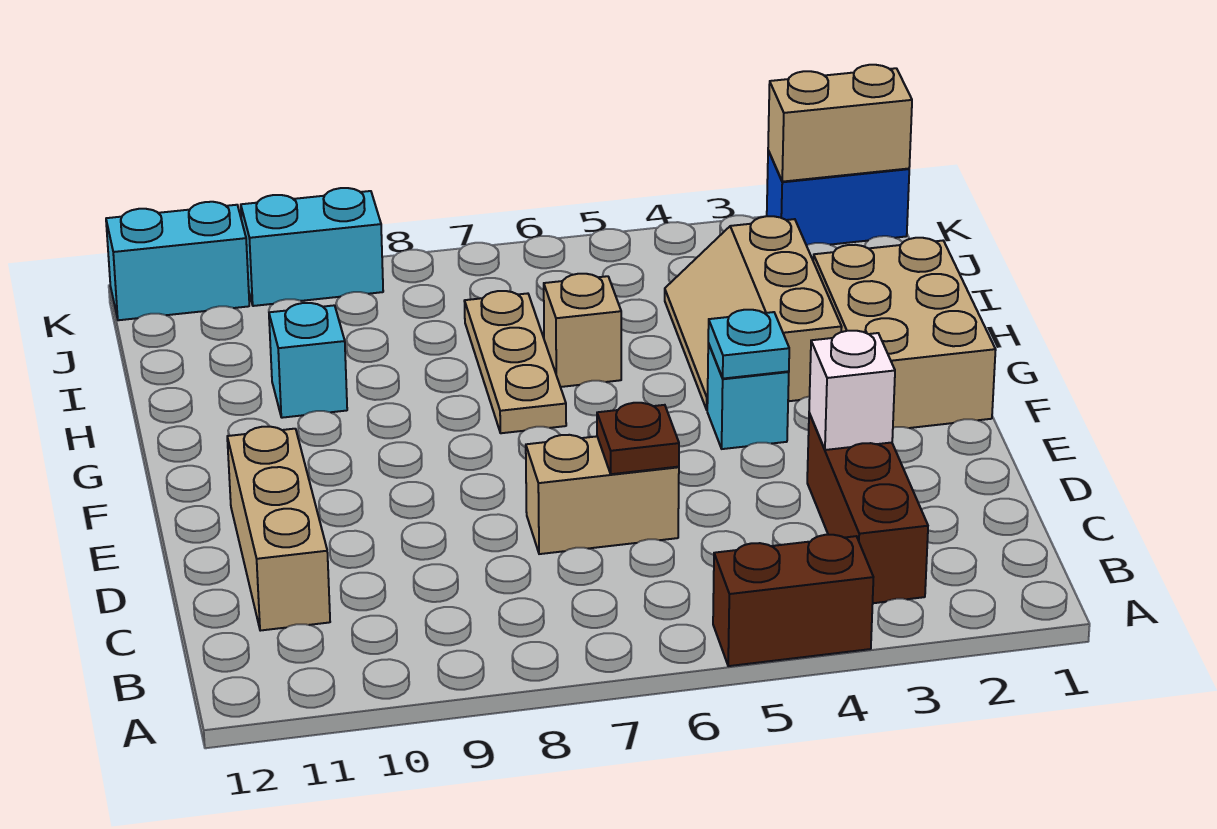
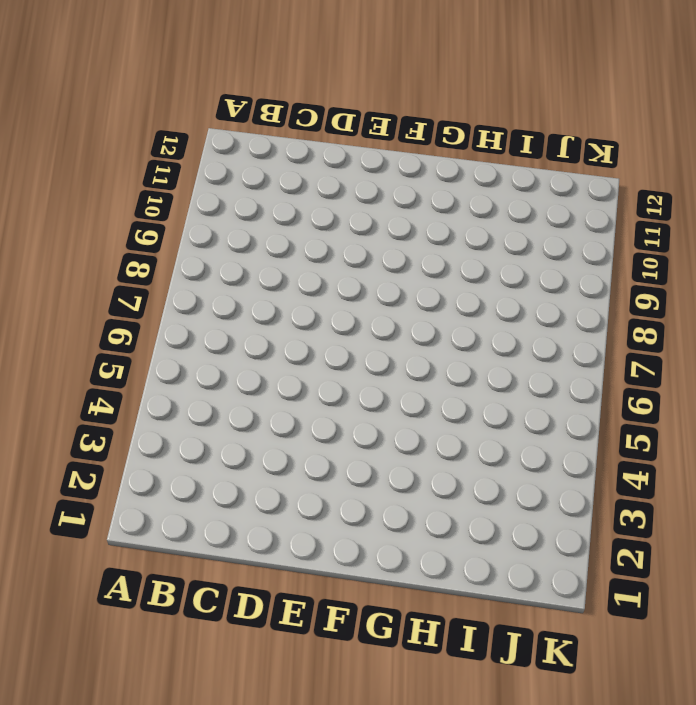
none -> brown brick A4:A5 level 1
none -> brown brick B3:D3 level 1
none -> tan brick C11:E11 level 1

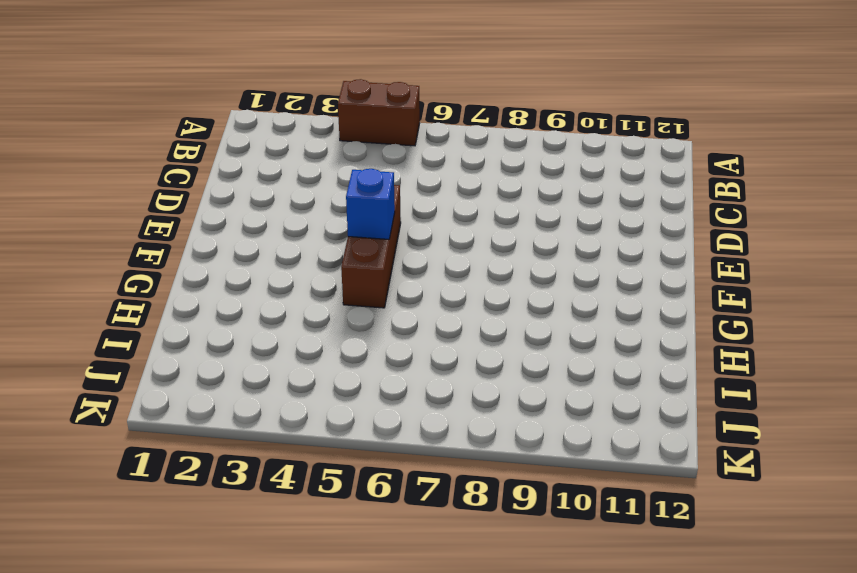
brown brick E5:G5 level 1 -> brown brick B3:D3 level 1
blue brick F5 level 2 -> none
none -> tan brick C11:E11 level 1
none -> tan brick D6:D7 level 1
none -> tan brick F1:H2 level 1

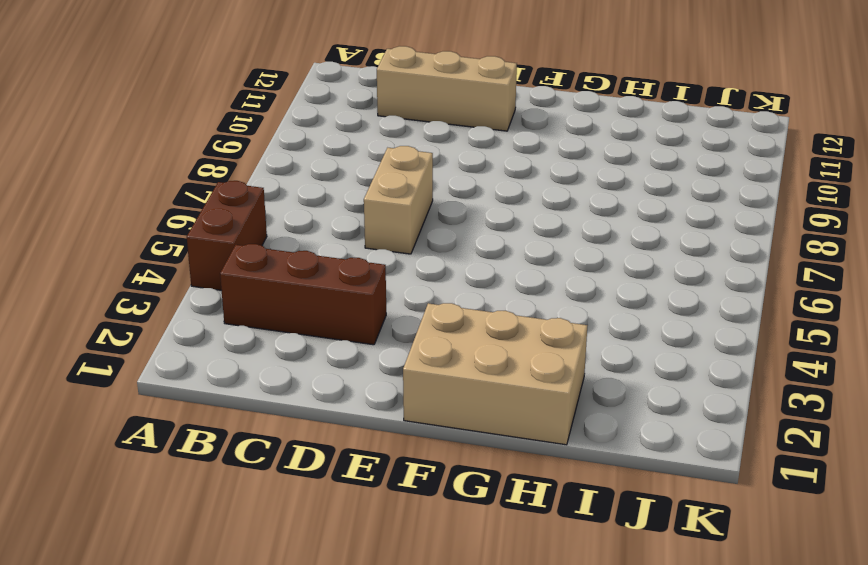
none -> cyan brick F4 level 1
none -> tan slope G3:I4 level 1 top 3
none -> tan plate G7:I7 level 1

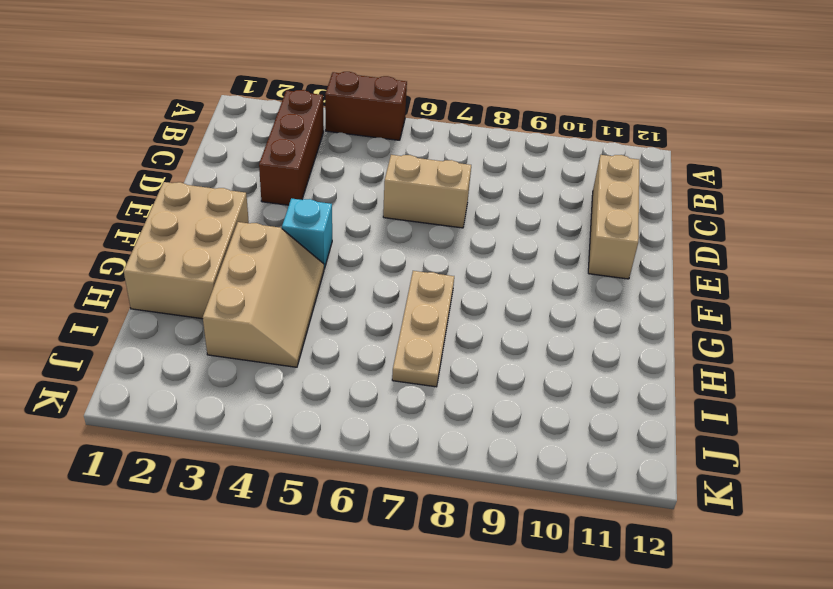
none -> tan brick H6 level 1
none -> cyan brick H10 level 1
none -> blue brick K1:K2 level 1

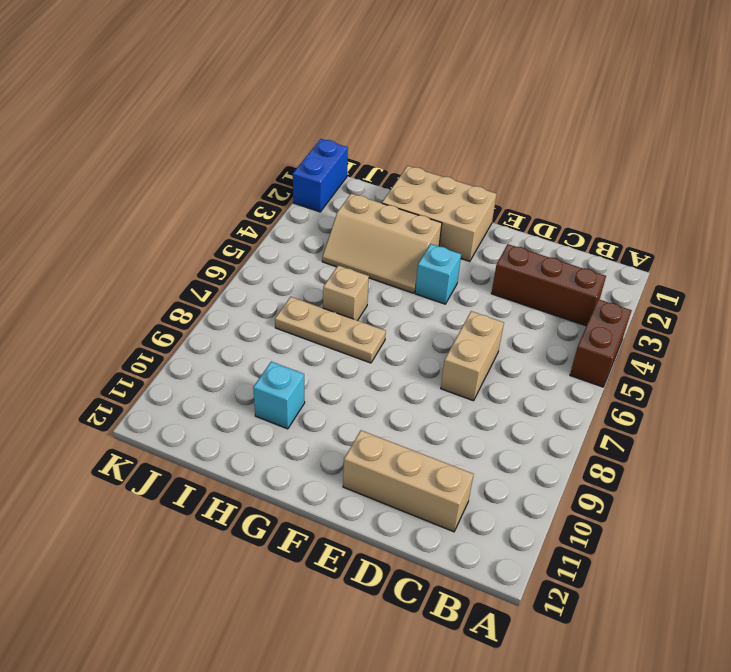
none -> cyan brick K9:K10 level 1
none -> cyan brick K11:K12 level 1
none -> white brick D3 level 2

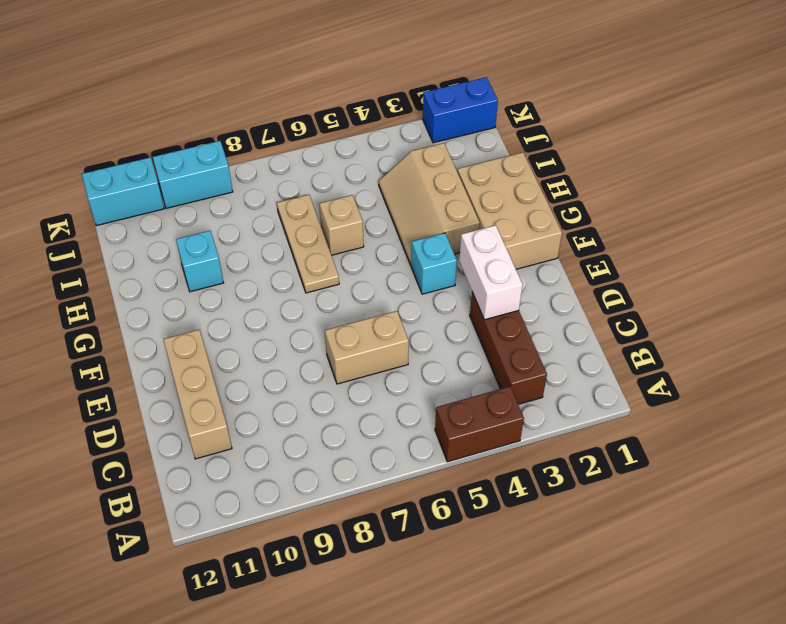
white brick D3:E3 level 2 -> white brick D3 level 2
none -> brown plate D6 level 2
none -> cyan plate F4 level 2
none -> tan brick K1:K2 level 2

